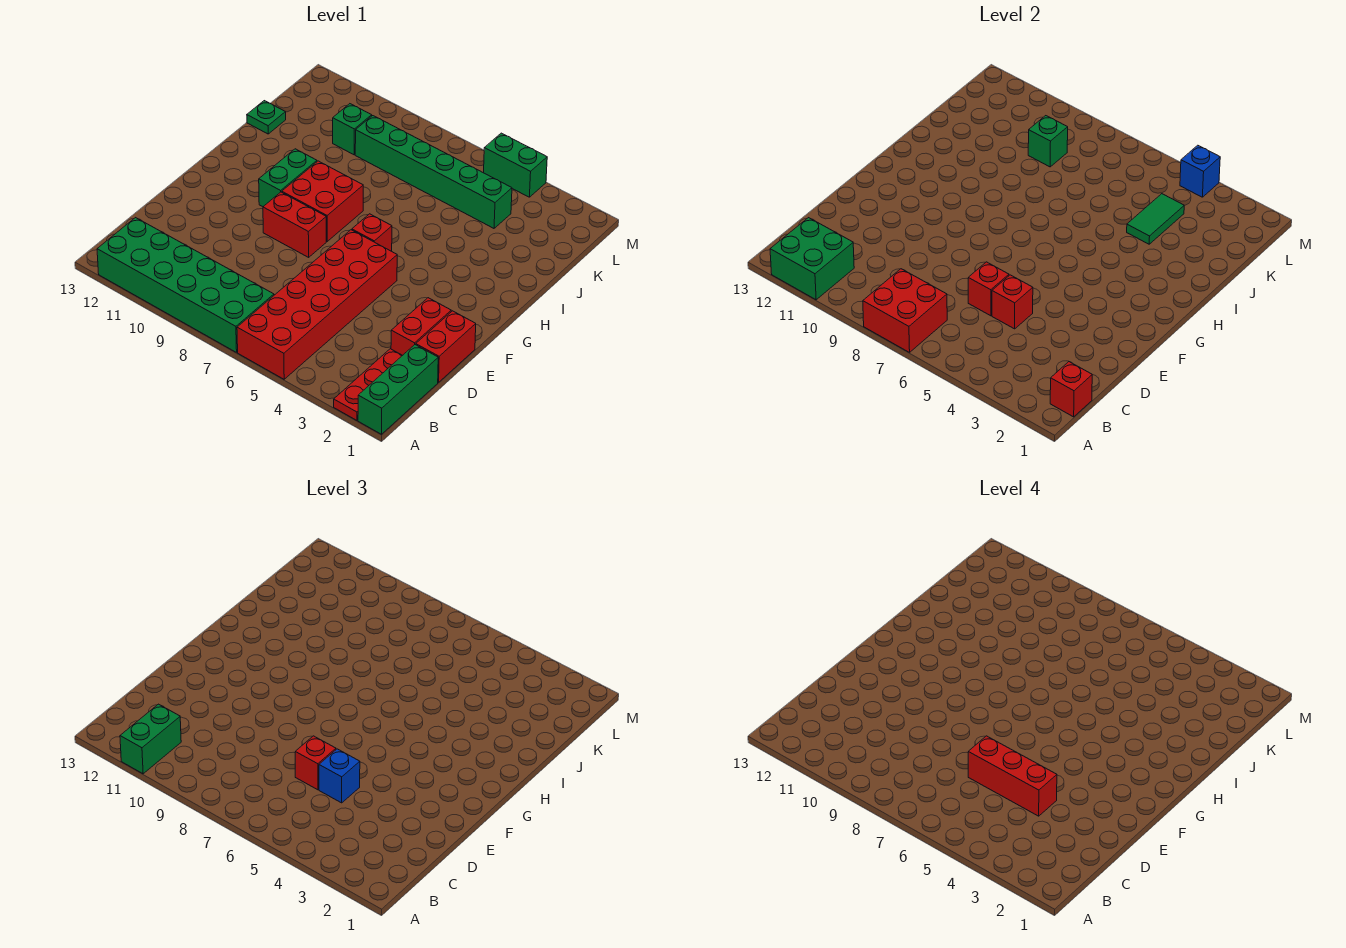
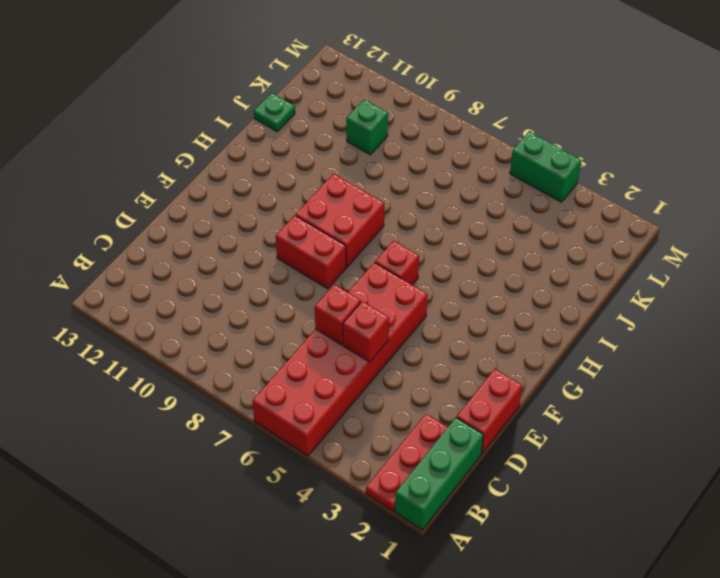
none -> green brick A7:B12 level 1
none -> red brick D2:E2 level 1
none -> green brick G10:H10 level 1

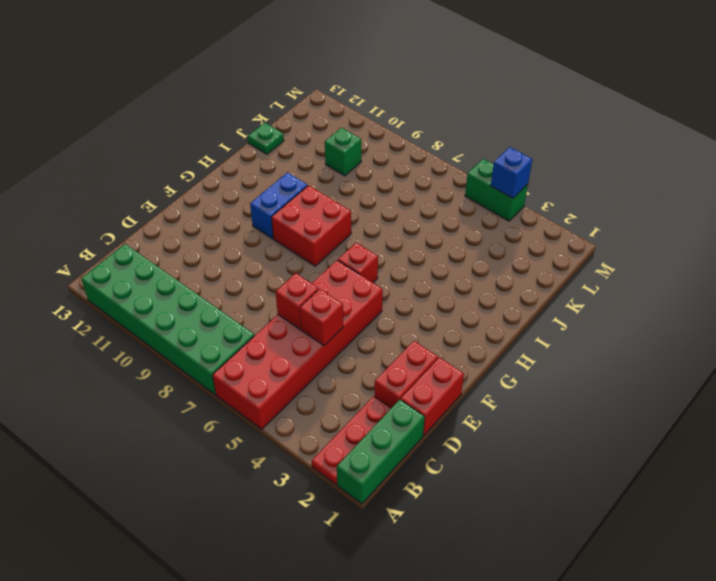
blue brick G10:H10 level 1 -> green brick G10:H10 level 1
none -> red brick F8:F9 level 1
none -> green brick K4:K9 level 1
none -> red brick A7:B8 level 2

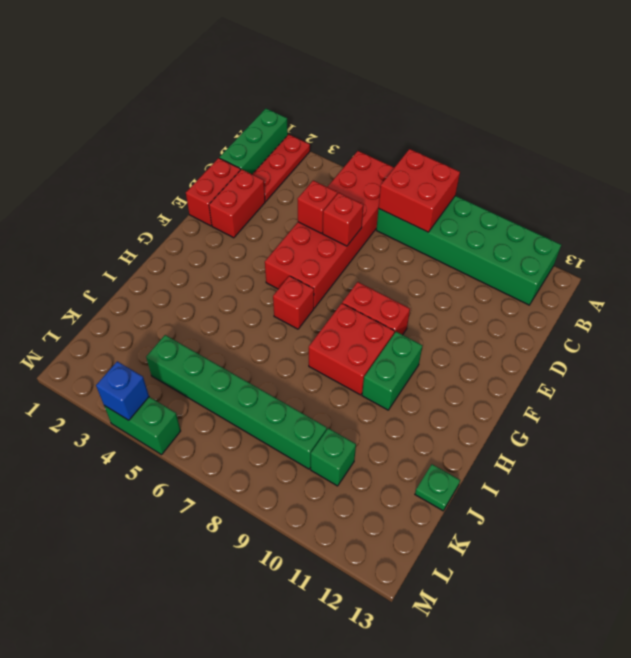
none -> green brick A11:B12 level 2
none -> red brick B1 level 2
none -> green tile J4:K4 level 2

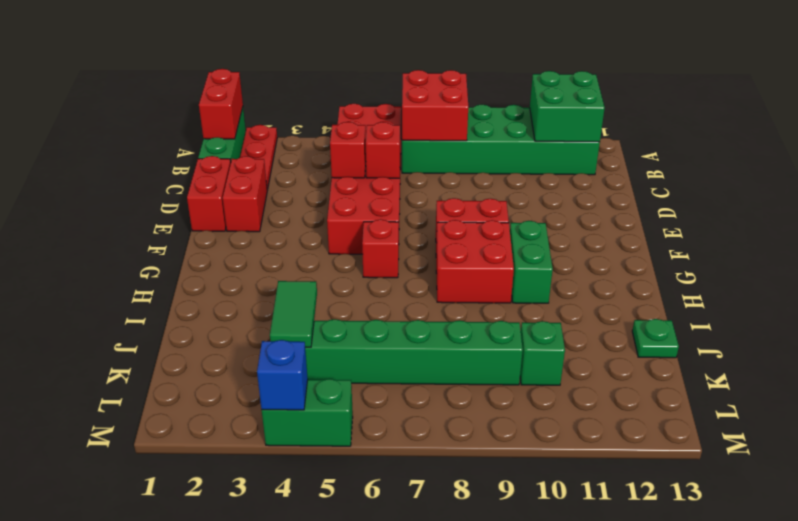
red brick A1:B1 level 2 -> red brick B1 level 2
none -> green brick K9 level 2
none -> green brick A11:B11 level 3
none -> blue brick D5 level 3

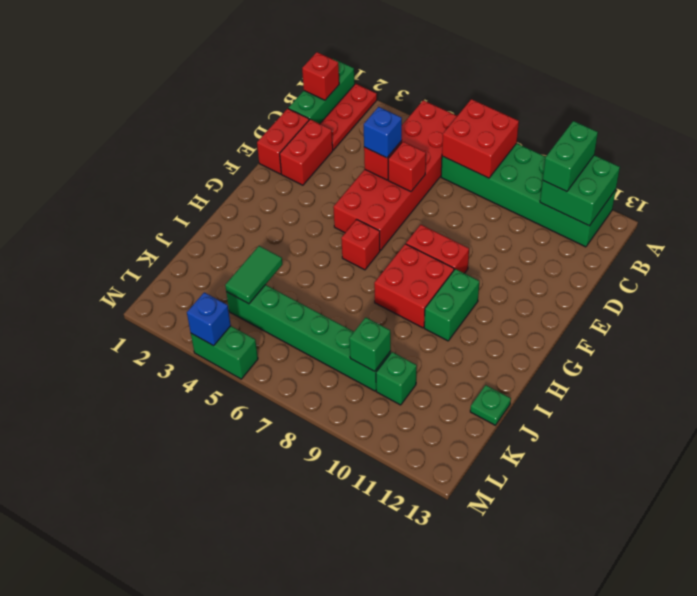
none -> red brick D6 level 3
none -> red brick D4:D6 level 4

